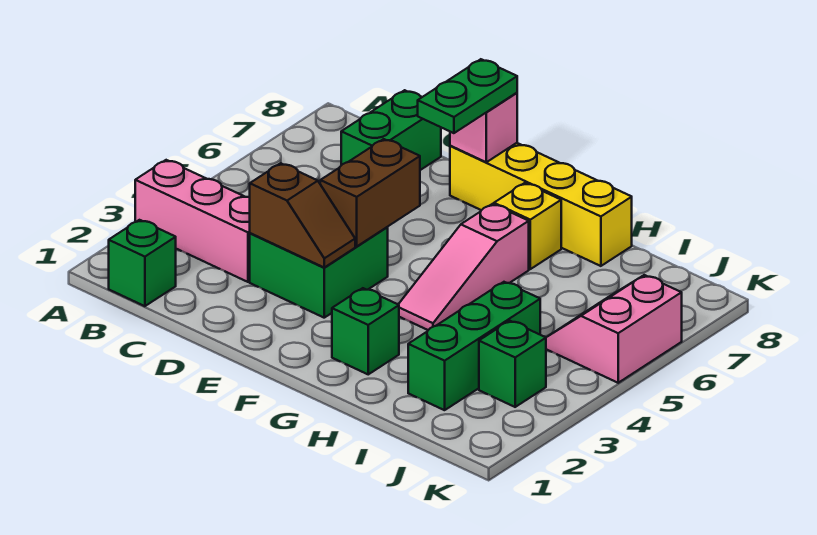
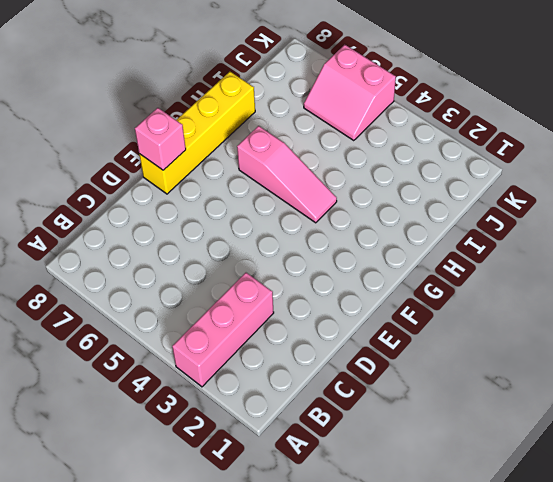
none -> green brick B1 level 1
none -> green brick C7:C8 level 1
none -> green brick D3:E4 level 1

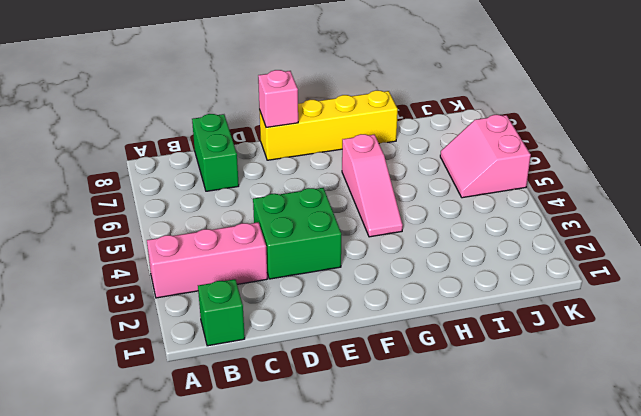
none -> green brick G2 level 1
none -> yellow brick G7 level 1
none -> green brick I2:I4 level 1

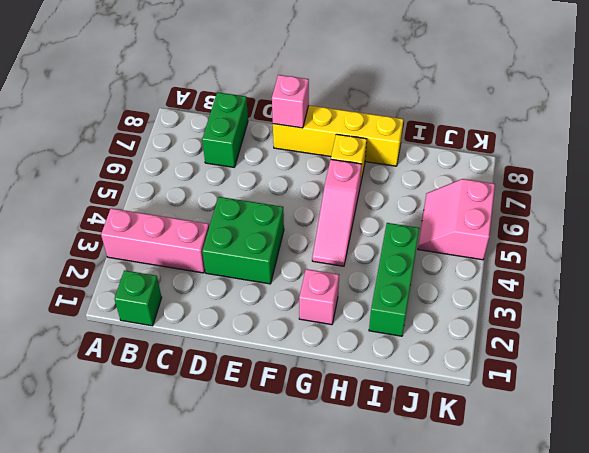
pink brick G2 level 1 -> green brick G2 level 1
none -> green brick J3 level 1
none -> brown slope D3:E3 level 2 top D
none -> brown brick E4:E5 level 2

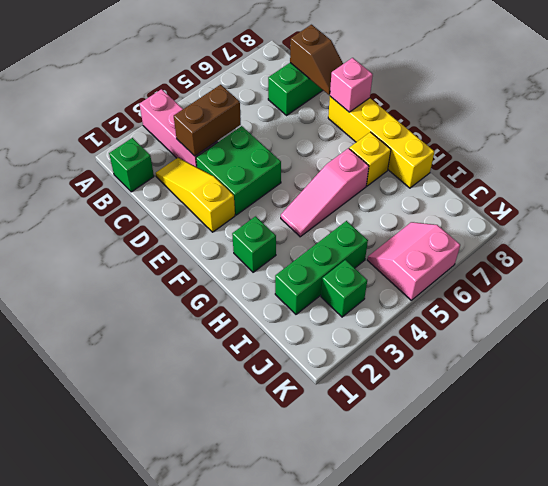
yellow slope C2:E2 level 1 top E -> none
brown brick C3:C4 level 2 -> brown brick E4:E5 level 2
brown slope C8:D8 level 2 top C -> brown slope D3:E3 level 2 top D
none -> green plate E7:E8 level 3

